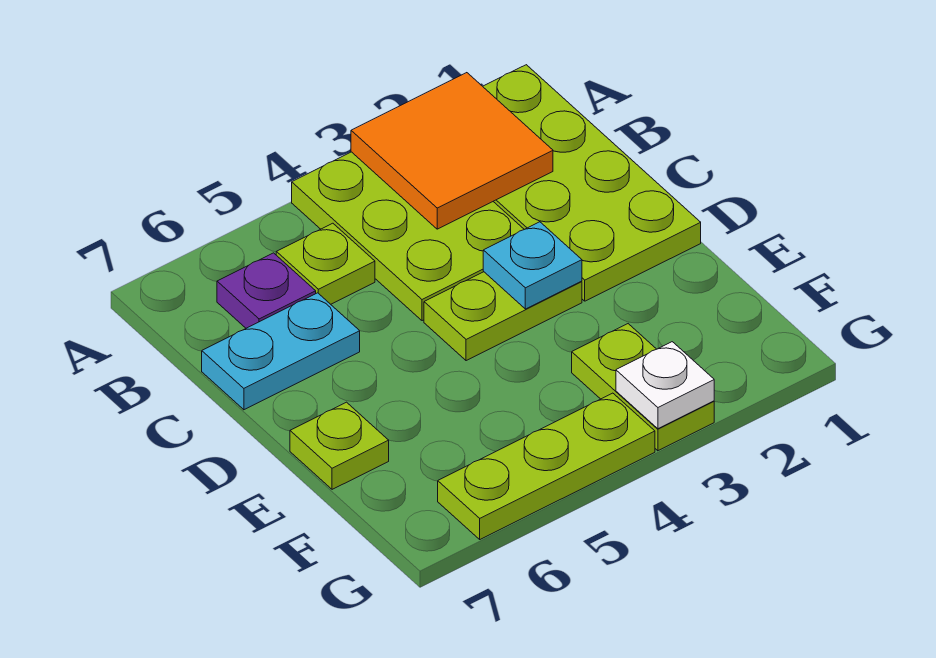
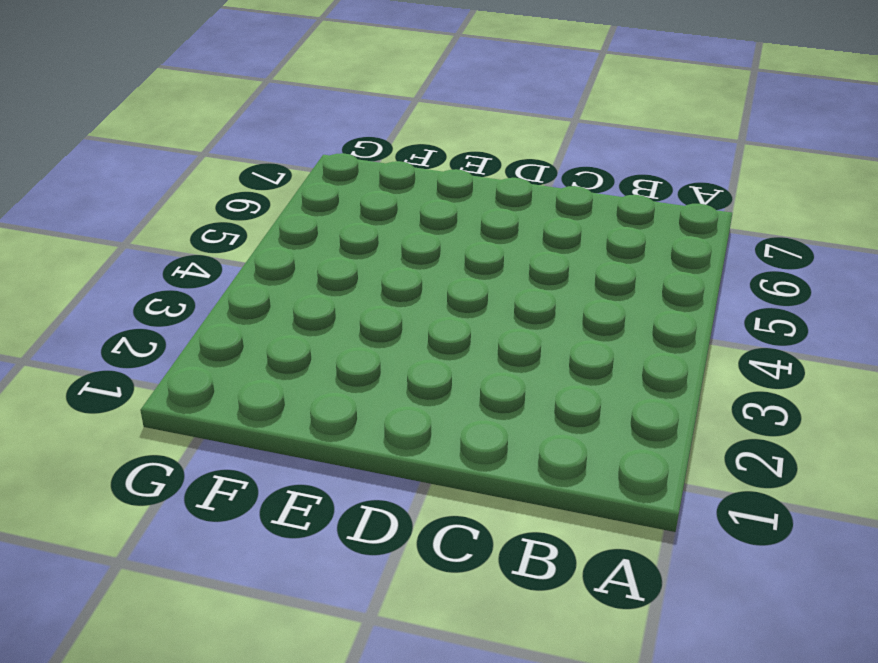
none -> lime plate A1:D2 level 1
none -> lime plate A3:C4 level 1
none -> lime plate B5 level 1

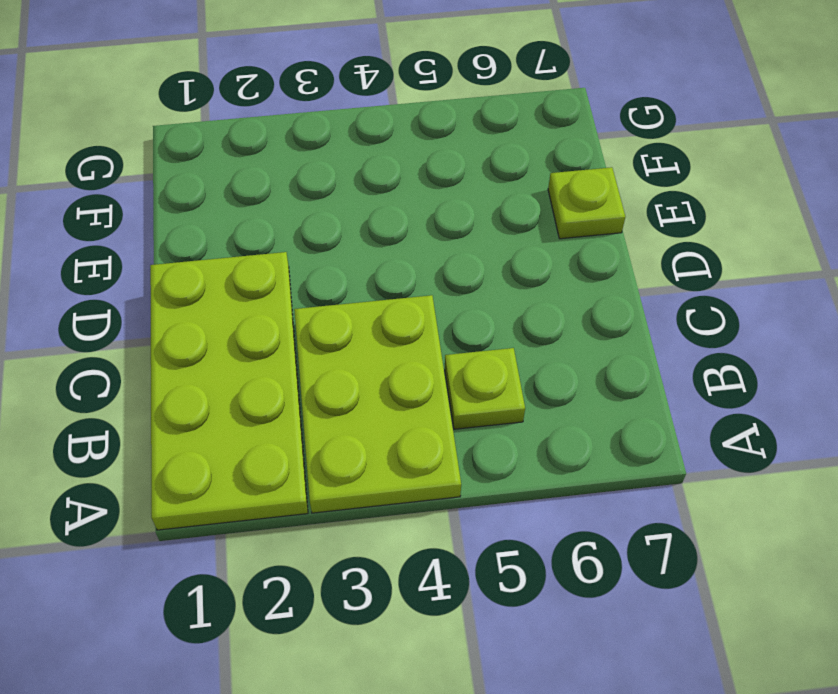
none -> purple plate B6 level 1
none -> cyan plate C6:C7 level 1
none -> lime plate D3:D4 level 1

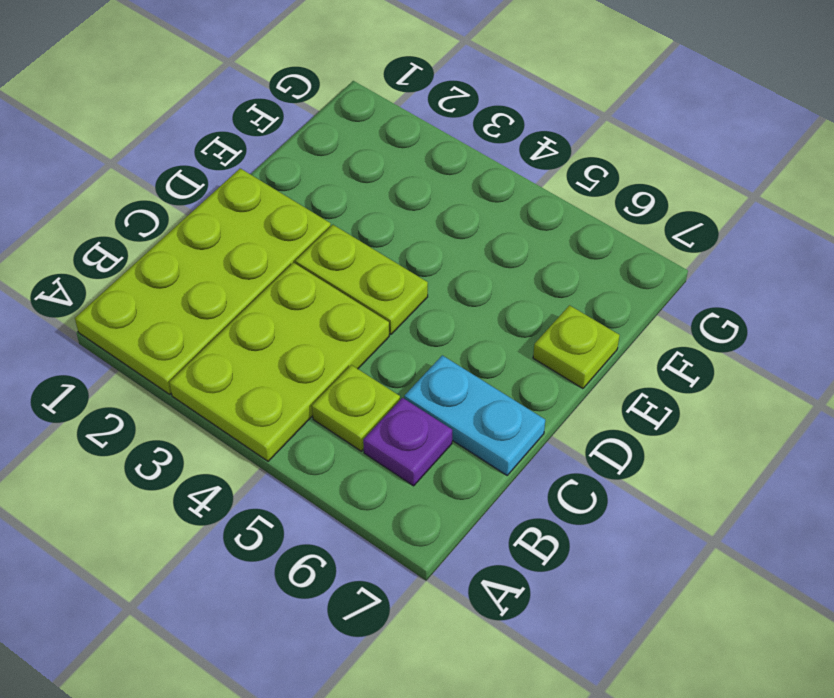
none -> lime plate F3:G3 level 1
none -> lime plate G4:G6 level 1
none -> orange tile A2:B3 level 2

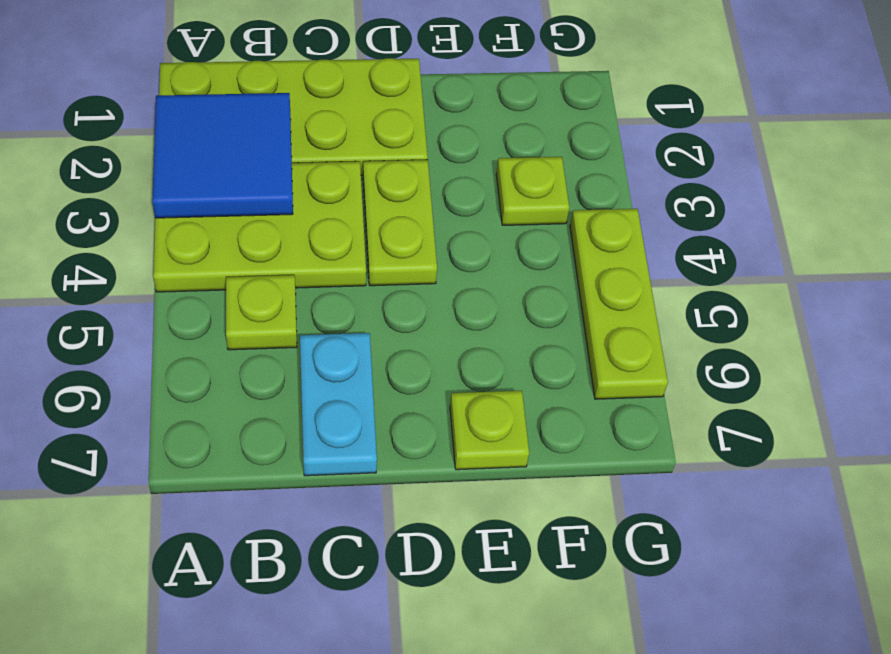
blue tile A2:B3 level 2 -> orange tile A2:B3 level 2
lime plate F3 level 1 -> lime plate F3:G3 level 1
none -> purple plate B6 level 1
none -> cyan plate D3 level 2
none -> white plate G3 level 2

